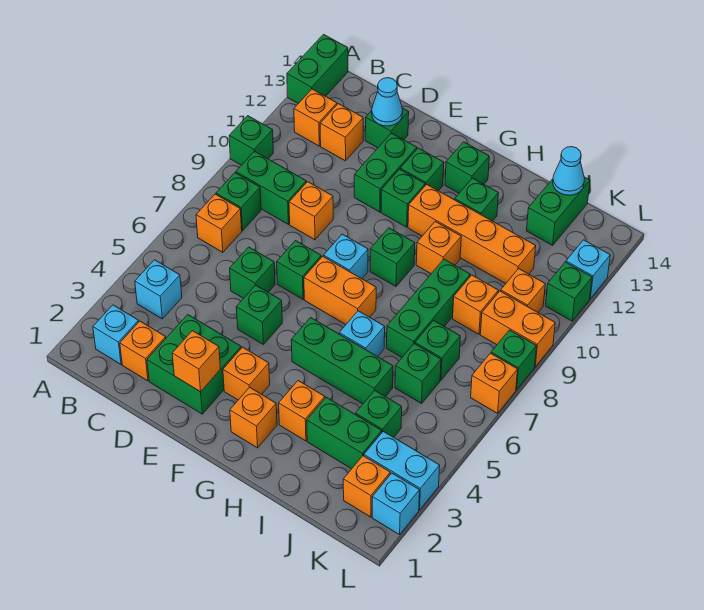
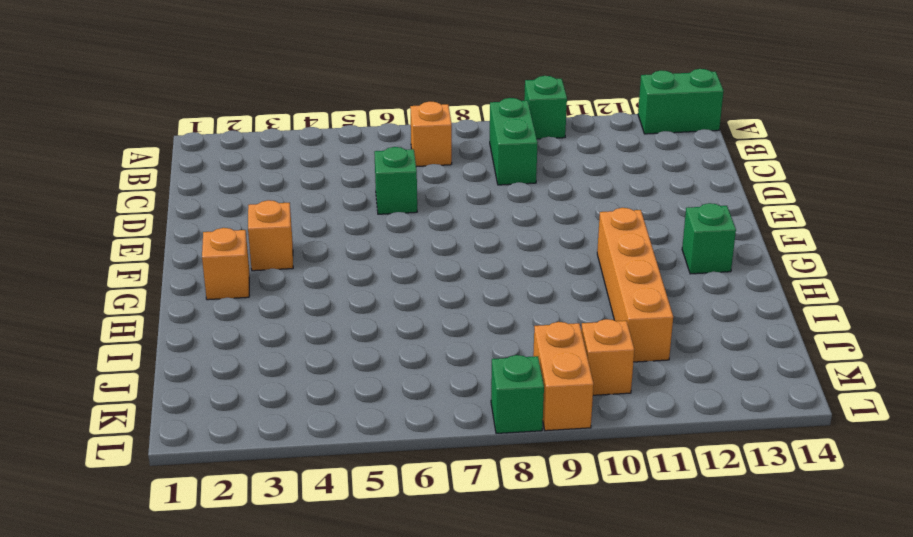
none -> cyan brick B2 level 1
none -> cyan brick B4 level 1
none -> green brick B8 level 1
none -> orange brick B12 level 1

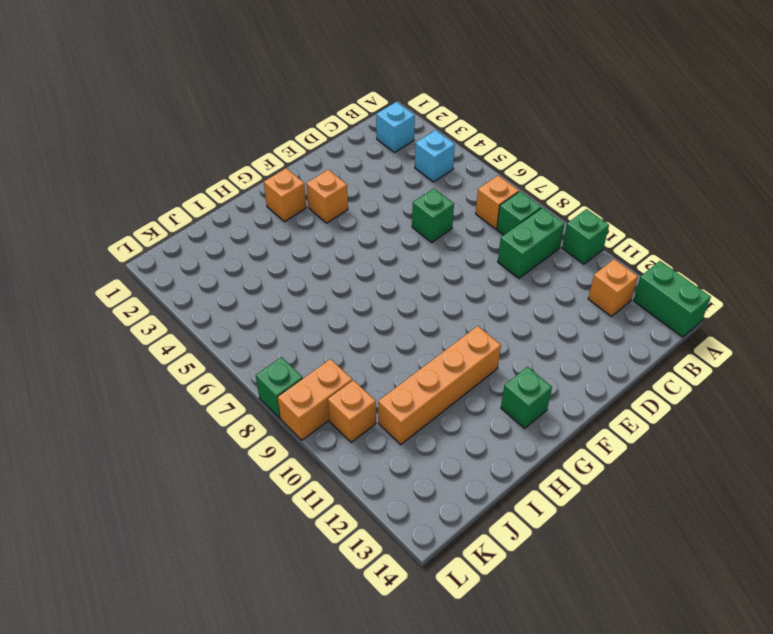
none -> orange brick C2 level 1
none -> orange brick C12 level 1
none -> green brick D2:E3 level 1
none -> orange brick D9 level 1

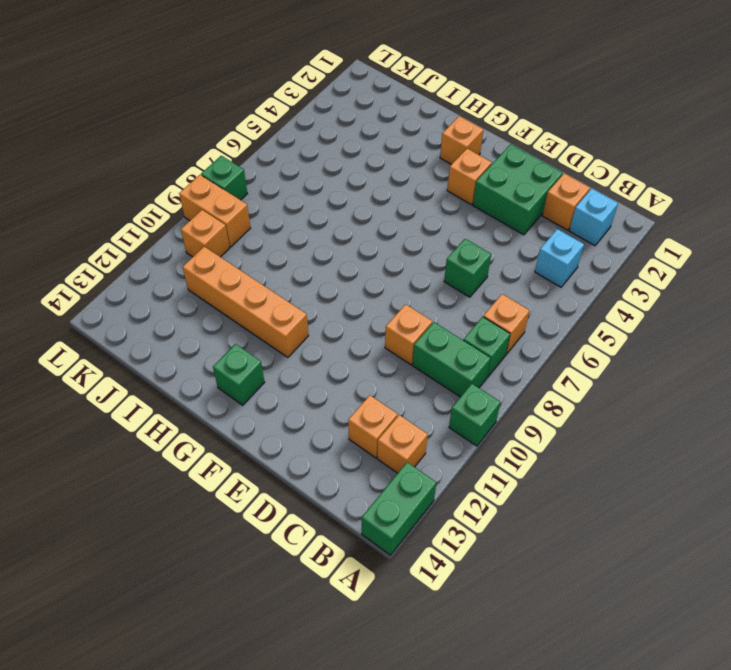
none -> green brick D13 level 1
none -> green brick E5 level 1
none -> green brick E7 level 1
none -> green brick E11:E12 level 1

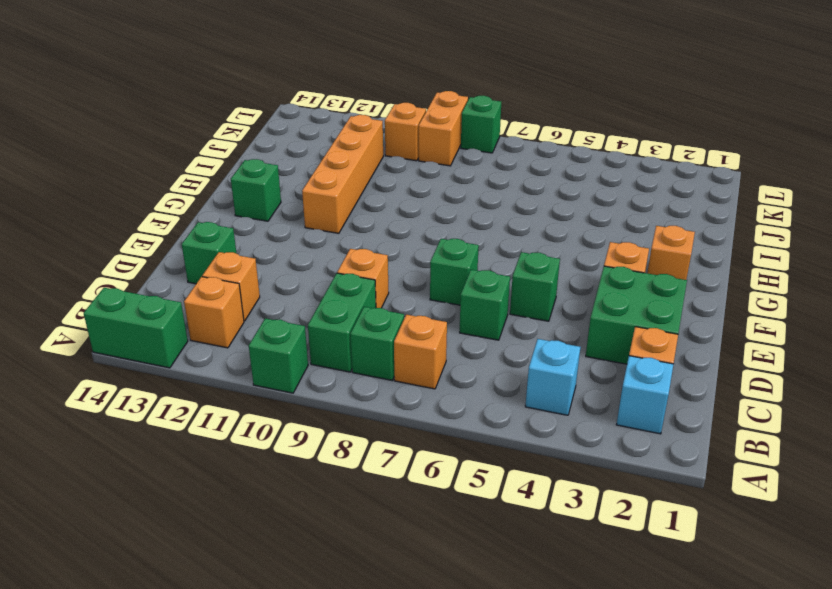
none -> green brick E11:E12 level 1
none -> orange brick F7:G7 level 1
none -> cyan brick F8 level 1
none -> green brick F11 level 1

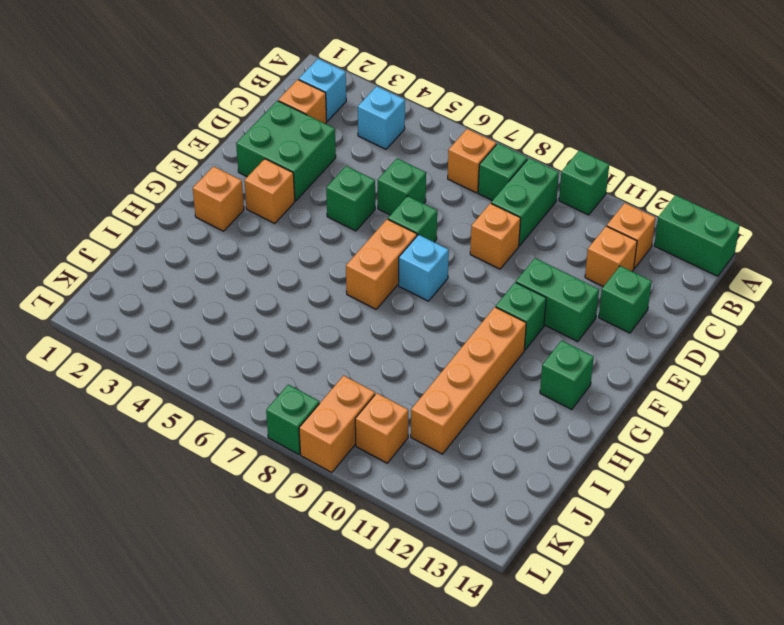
none -> green brick F12 level 1
none -> green brick G5:I5 level 1
none -> green brick G9 level 1
none -> orange brick H3 level 1

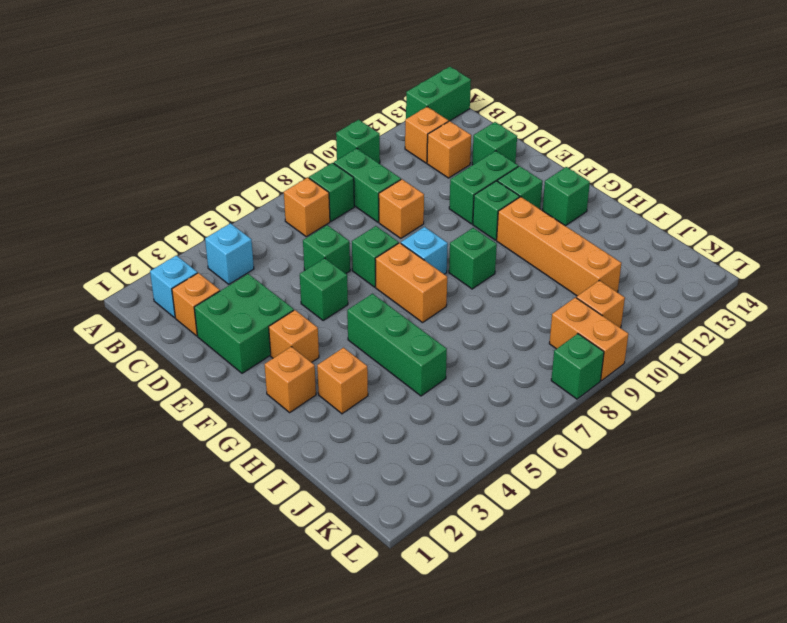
none -> cyan brick H6 level 1
none -> orange brick H10 level 1
none -> green brick H12 level 1
none -> green brick I3:J3 level 1

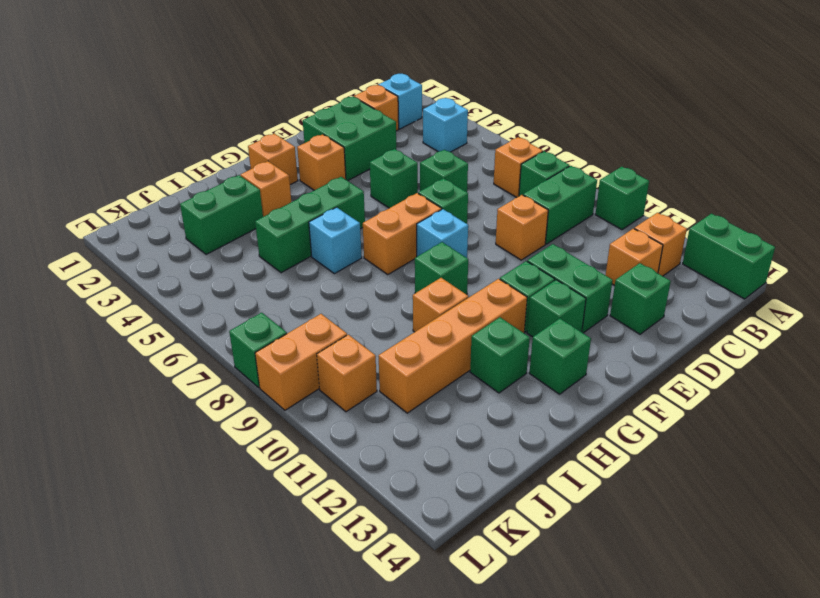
none -> green brick I7:I9 level 1
none -> green brick J4 level 1
none -> green brick J6 level 1
none -> green brick J7 level 1

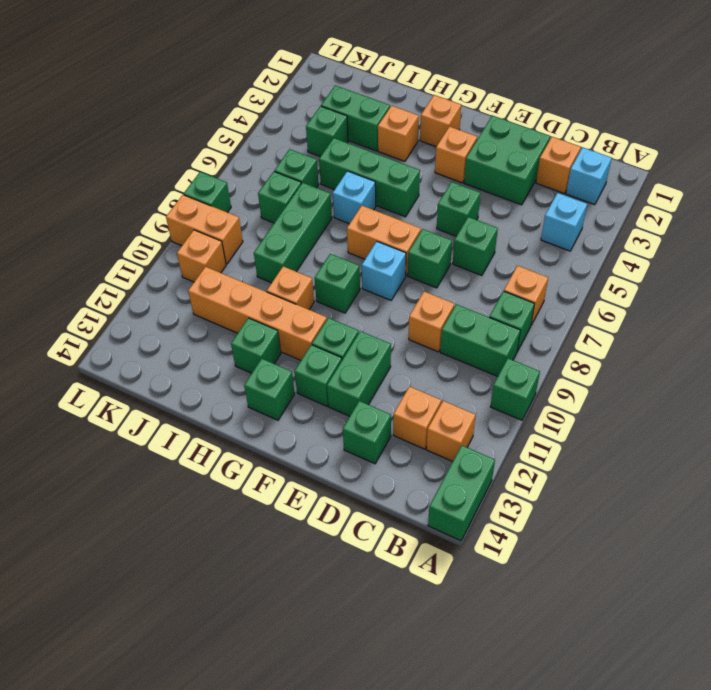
none -> orange brick J9 level 1
none -> green brick J13:J14 level 1
none -> orange brick K2 level 1
none -> cyan brick K3:L3 level 1

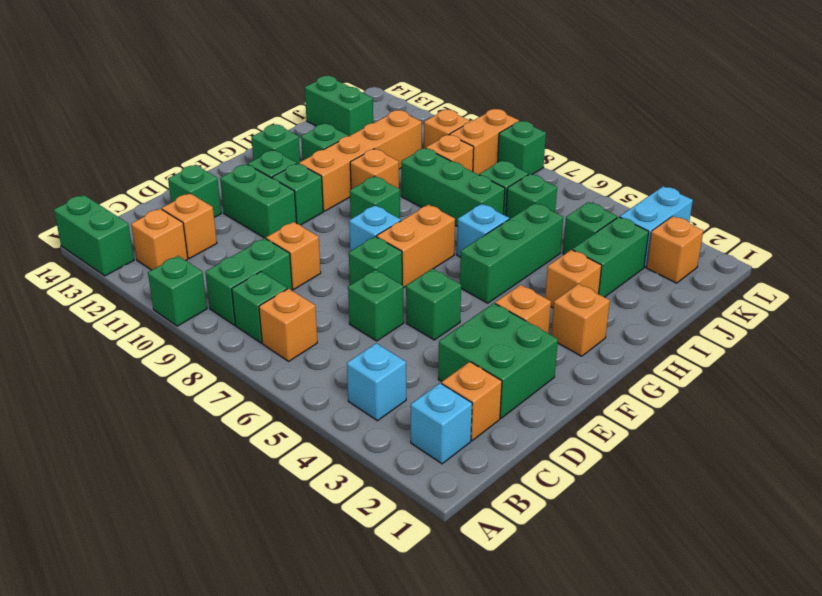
none -> cyan brick L2 level 1
none -> orange brick L7 level 1
none -> green brick L11 level 1
none -> cyan brick L12 level 1

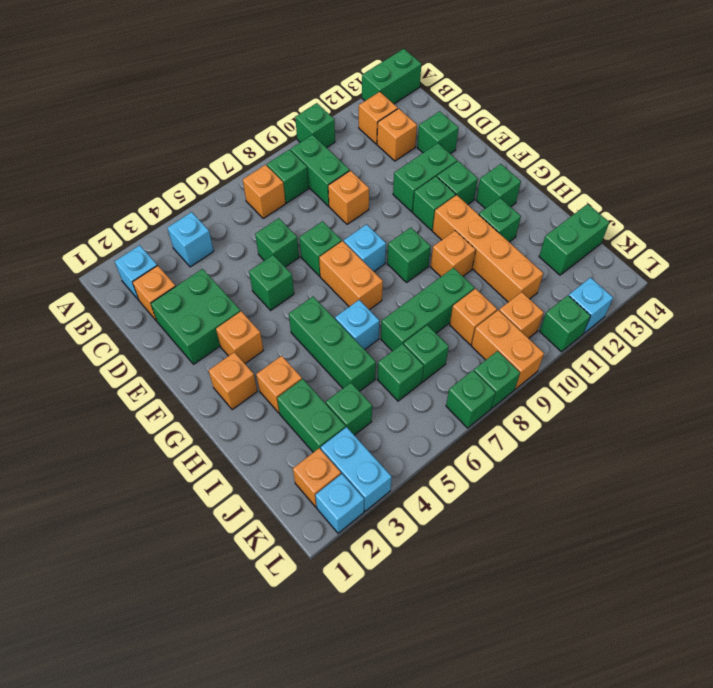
green brick L7 level 1 -> orange brick L7 level 1
none -> cyan cone D13 level 2
none -> orange brick E2 level 2
none -> cyan cone J14 level 2

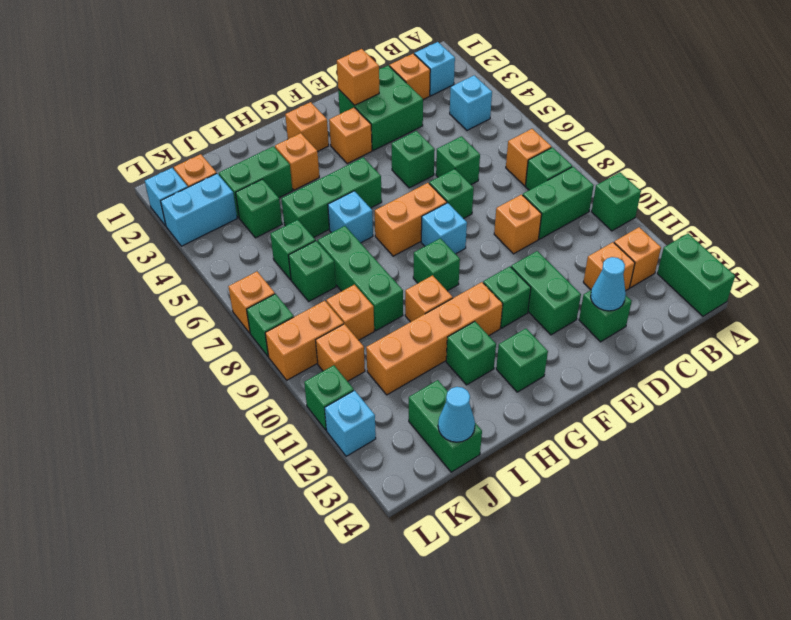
none -> green brick F12 level 1

